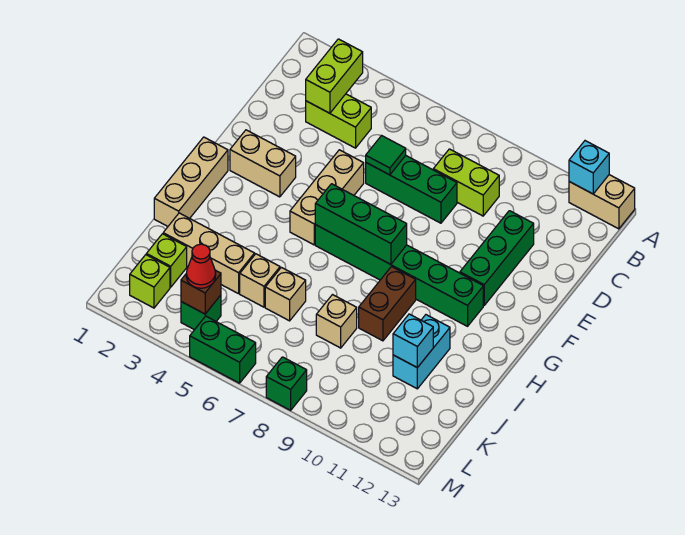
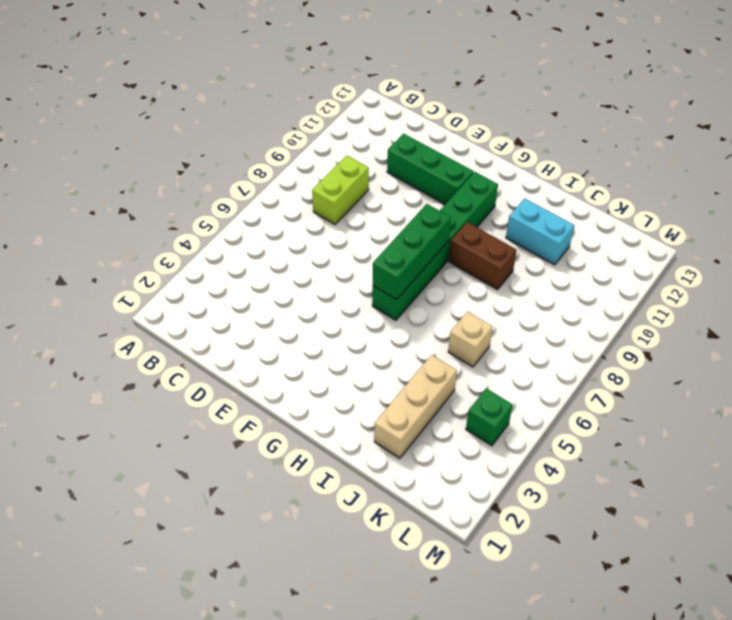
none -> tan brick A12:A13 level 1
none -> lime brick C3:C4 level 1
none -> green brick D6:D8 level 1

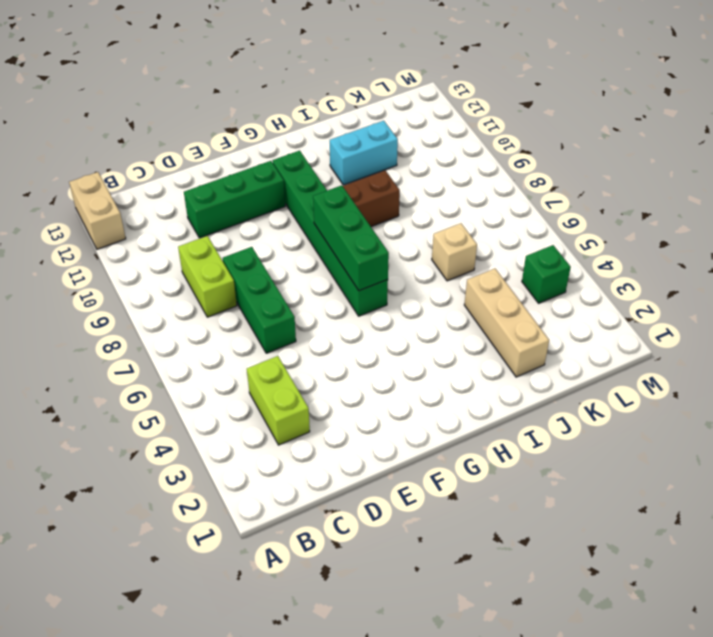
none -> tan brick E5:G5 level 1
none -> tan brick F2:F3 level 1
none -> tan brick G1:I1 level 1

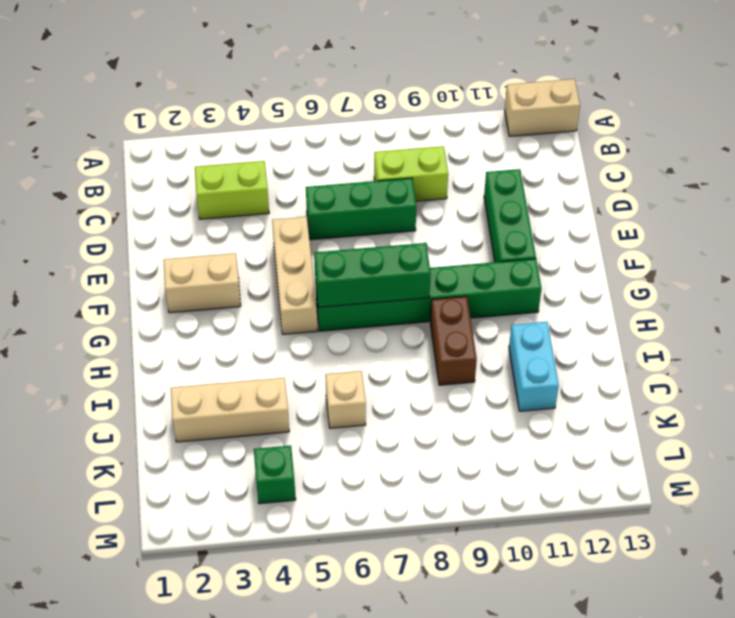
none -> tan brick G1:I1 level 1
none -> tan brick J5 level 1
none -> tan brick J8 level 1

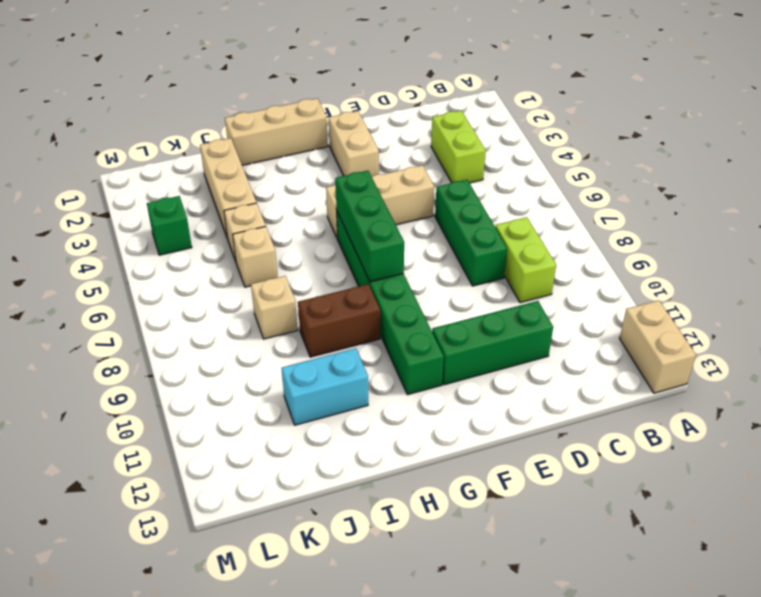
none -> lime brick K2 level 1
none -> lime brick L2 level 1
none -> green brick M5:M6 level 1

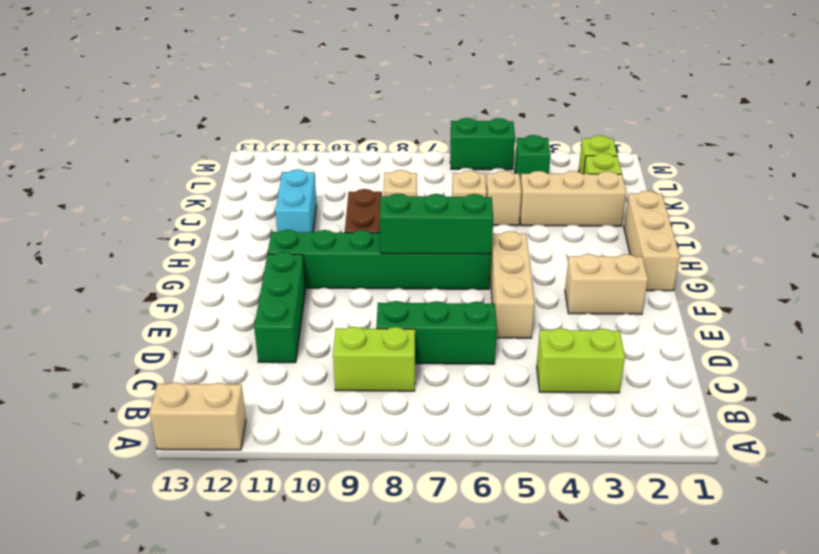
none -> green brick M8 level 1
none -> cyan brick A12 level 2
none -> lime brick B3:C3 level 2

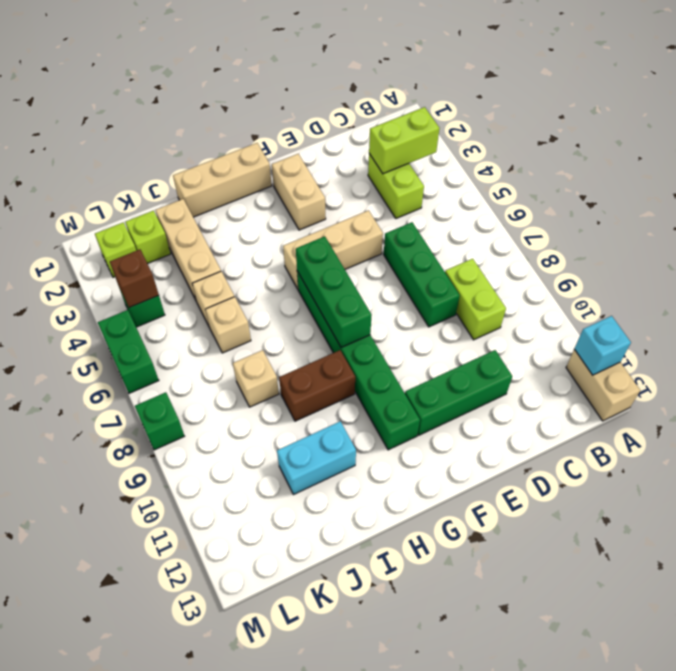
none -> green tile D6 level 2
none -> cyan brick J11 level 2
none -> red cone L4 level 3

